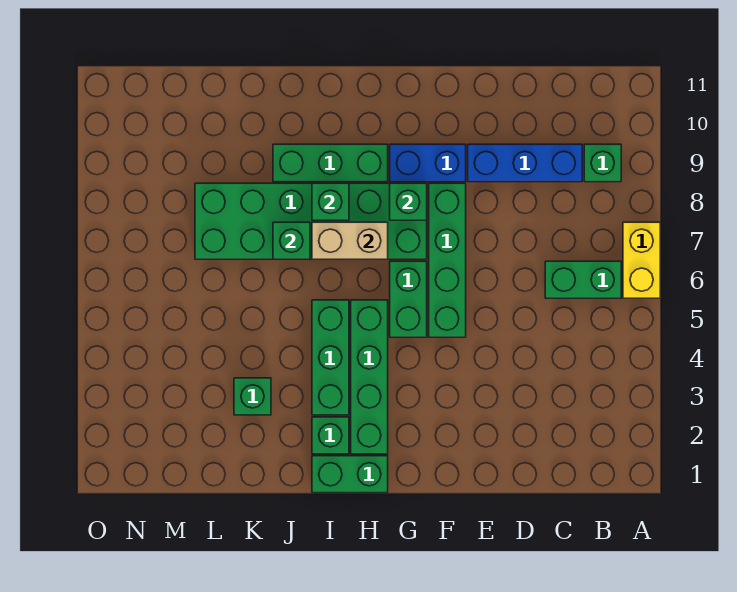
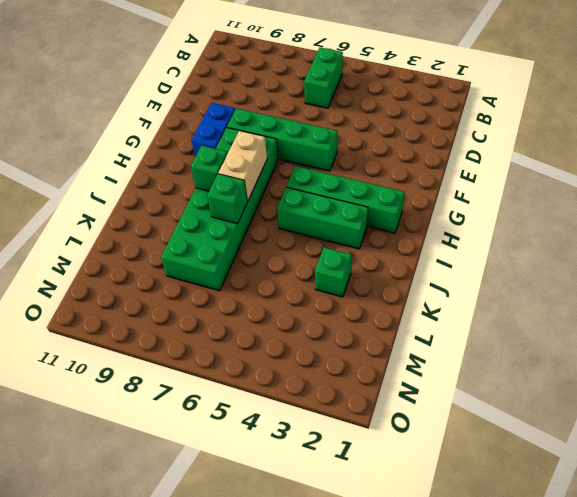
none -> yellow brick A6:A7 level 1
none -> green brick B9 level 1
none -> blue brick C9:E9 level 1

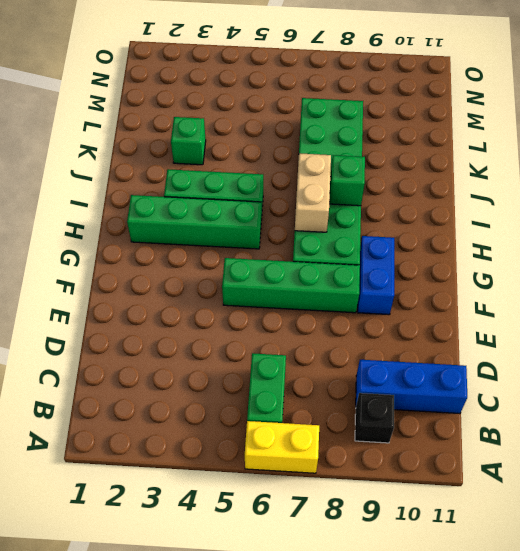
black brick B9 level 1 -> green brick B9 level 1
blue brick C9:C11 level 1 -> blue brick C9:E9 level 1
none -> green brick G5:G6 level 1
none -> green brick H1:I1 level 1
none -> green brick H9:J9 level 1

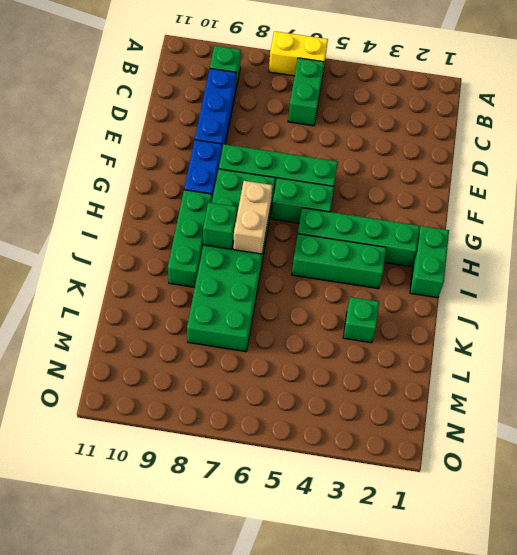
none -> green brick I2 level 1
none -> green brick G8 level 2
none -> green brick J7 level 2

